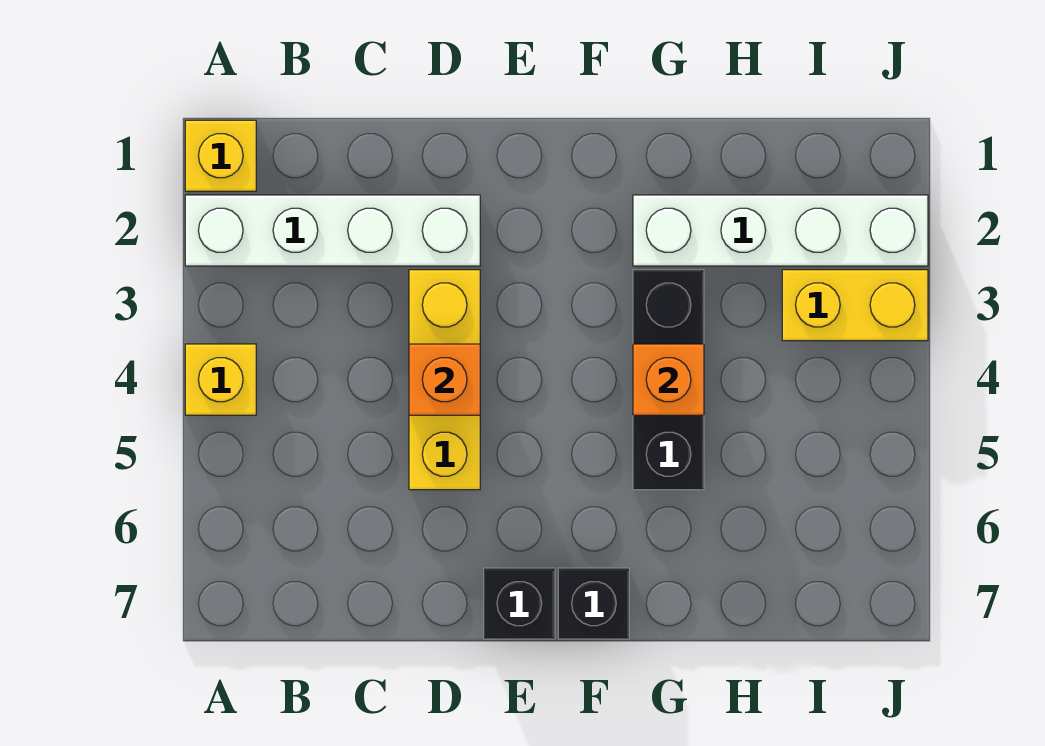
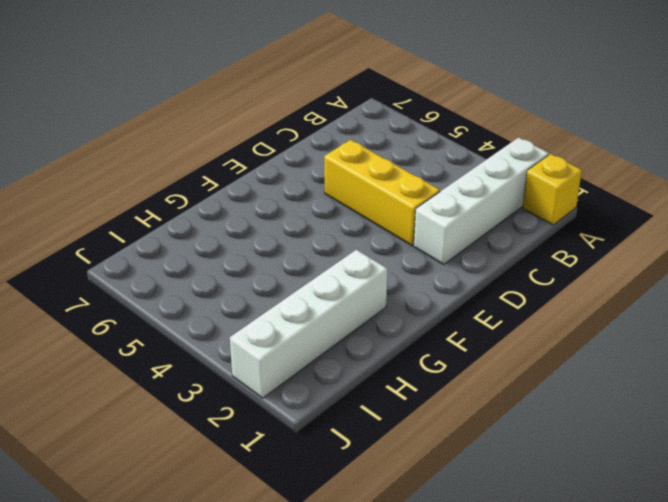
none -> yellow brick A4 level 1
none -> black brick E7 level 1

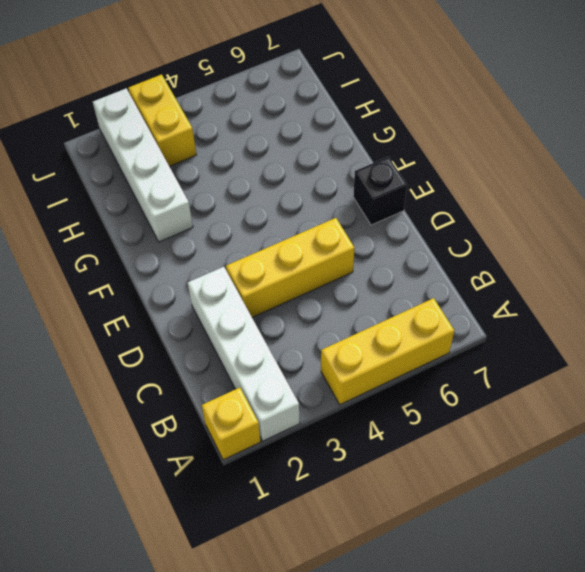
yellow brick A4:A6 level 1 -> yellow brick A4 level 1
none -> black brick F7 level 1
none -> black brick G3:G5 level 1

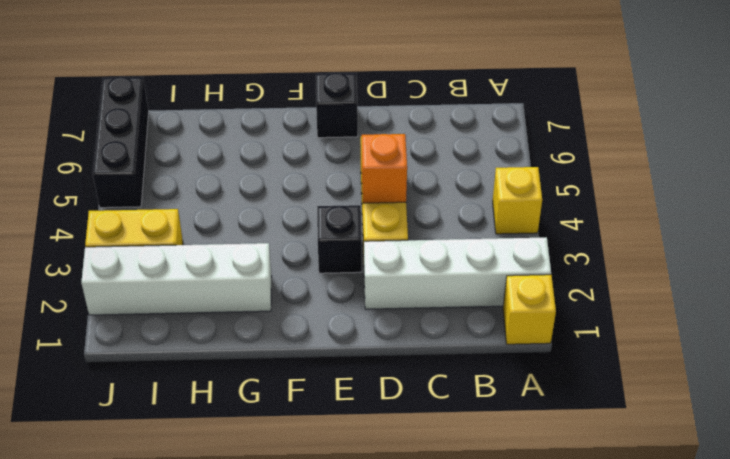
black brick E3 level 1 -> black brick F7 level 1
black brick J5:J7 level 1 -> black brick G3:G5 level 1
none -> orange brick G4 level 2

